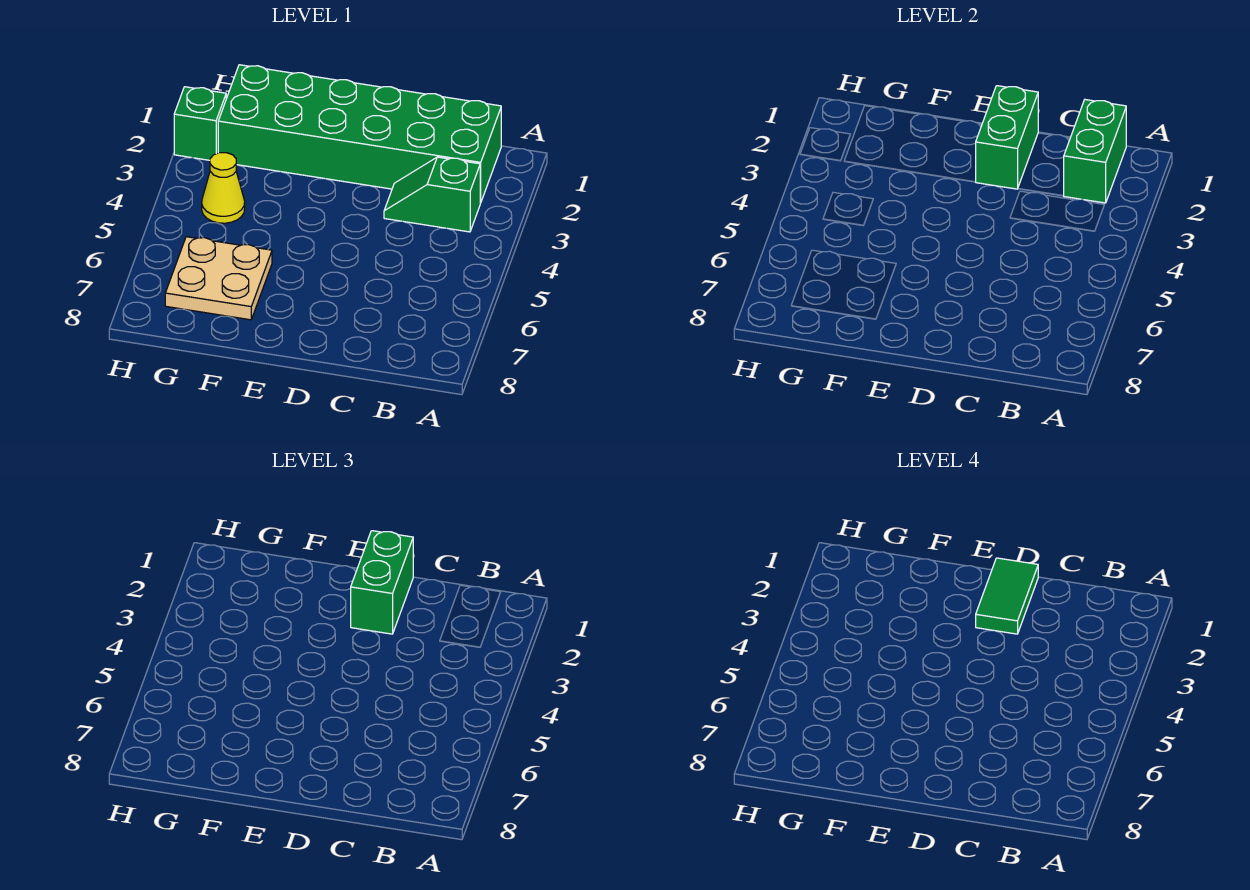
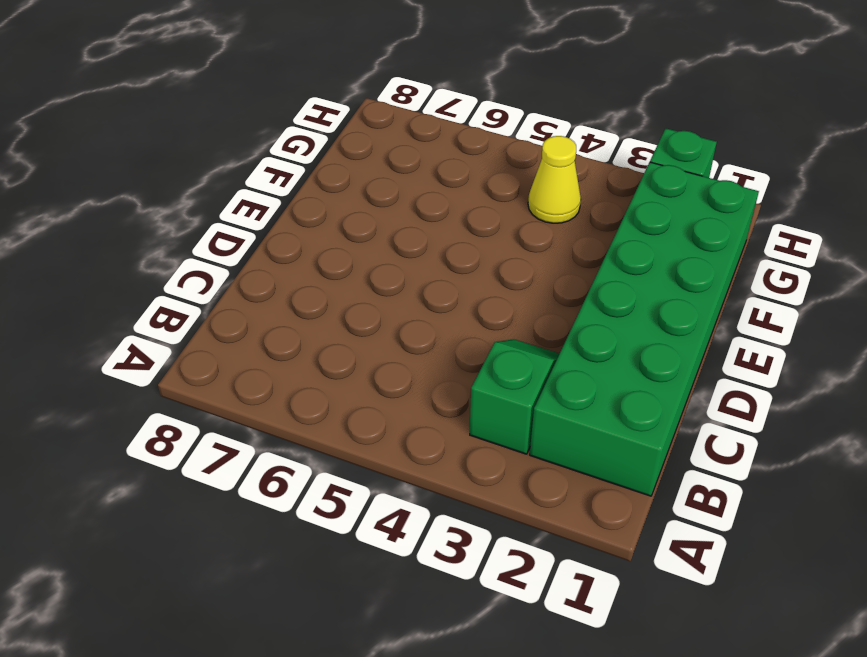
none -> tan plate F6:G7 level 1
none -> green brick B1:B2 level 2

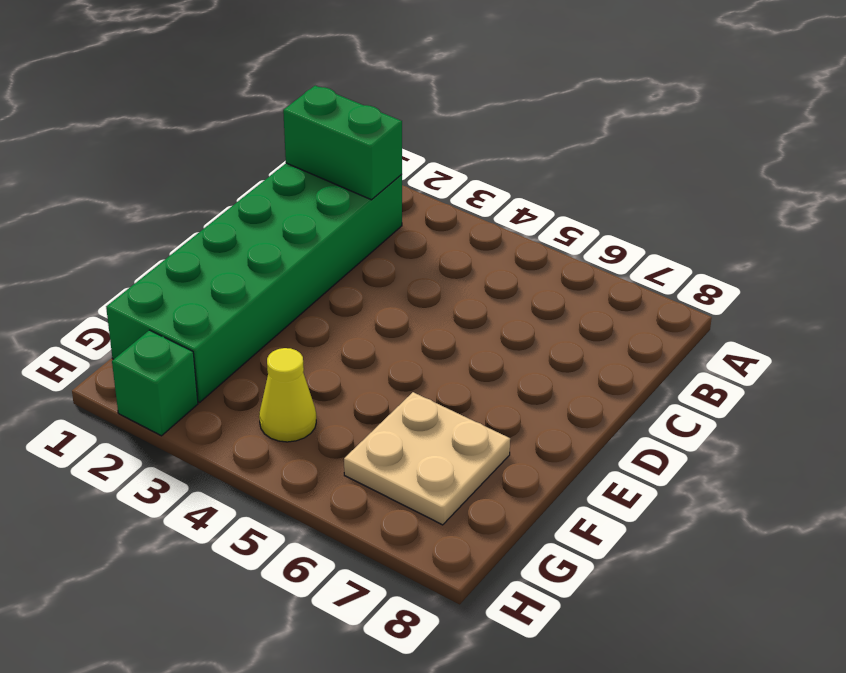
none -> green slope B3:C3 level 1 top B
none -> green brick D1:D2 level 2

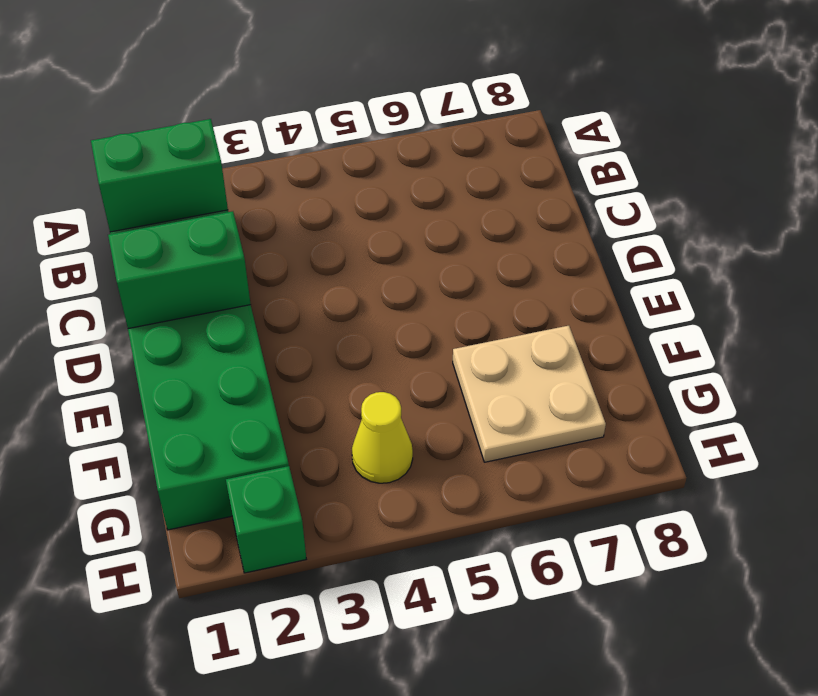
none -> green slope B3:C3 level 1 top B
none -> green brick D1:D2 level 3

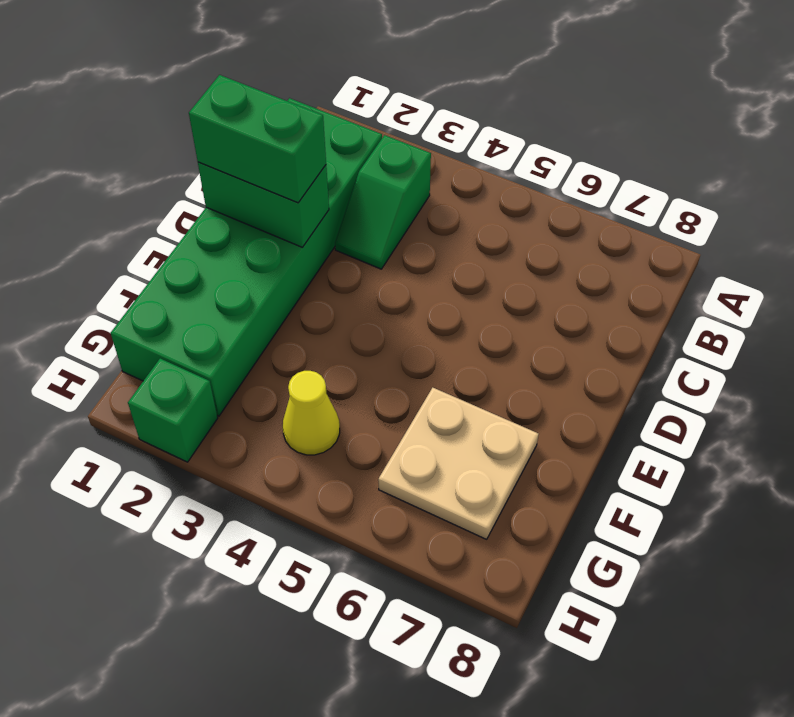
none -> green brick B1:B2 level 2
none -> green tile D1:D2 level 4

